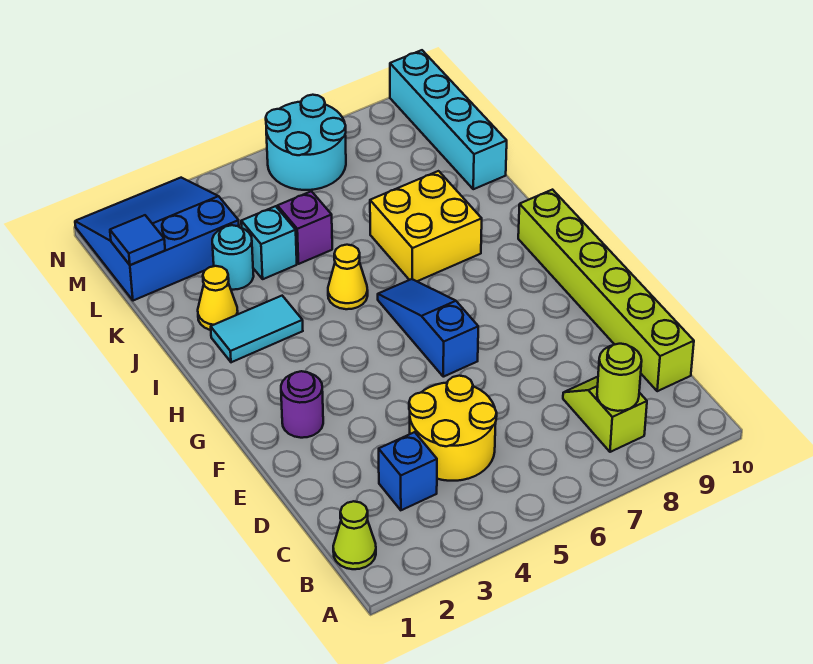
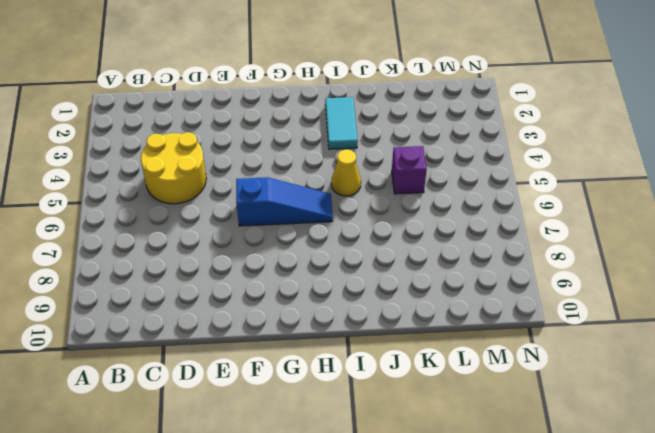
none -> lime cone B1 level 1
none -> lime slope B8:C8 level 1 top B
none -> blue brick C3 level 1

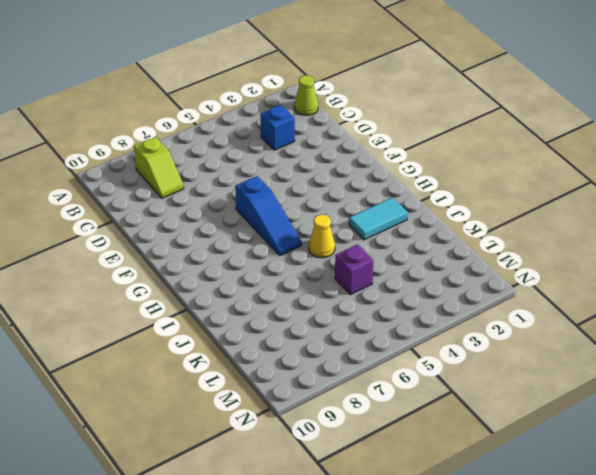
none -> yellow round brick C4:D5 level 1
none -> lime brick C10:H10 level 1
none -> purple round brick F2 level 1

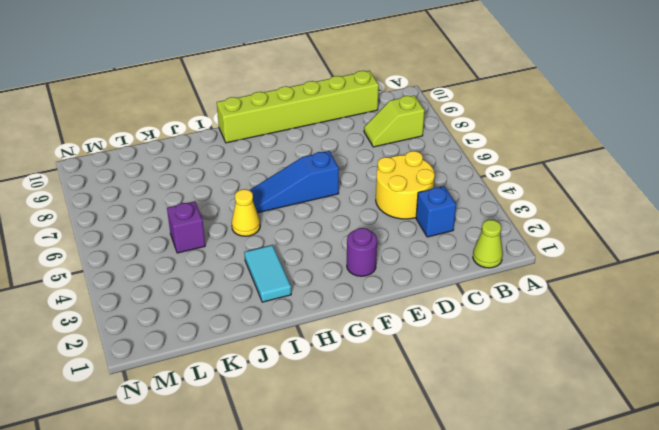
none -> yellow brick I7:J8 level 1
none -> yellow cone J2 level 1
none -> cyan round brick K3 level 1

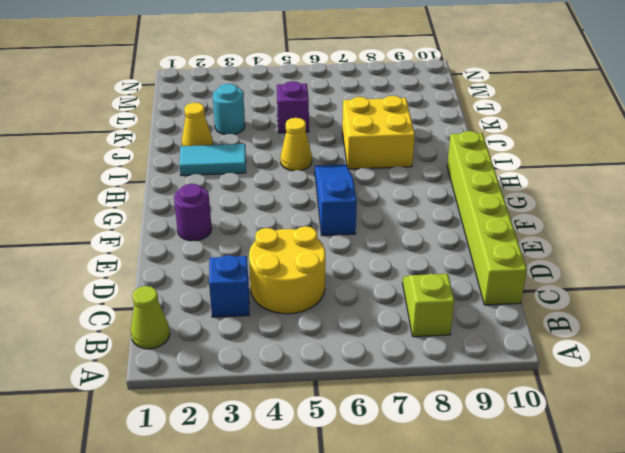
none -> cyan brick K4 level 1
none -> cyan brick K10:N10 level 1
none -> blue slope L1:N3 level 1 top L

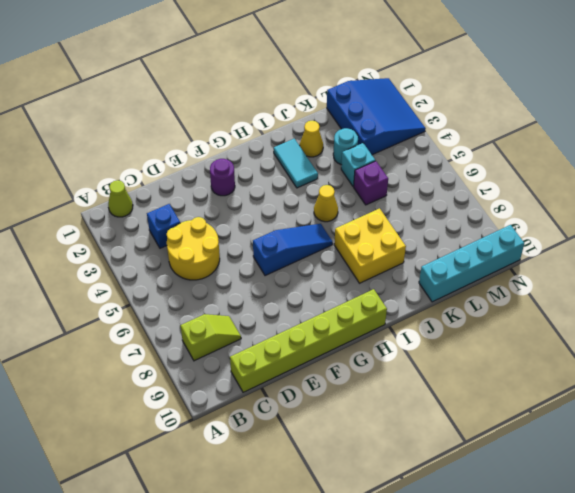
none -> cyan round brick M6:N7 level 1
none -> lime round brick B8 level 2
none -> blue tile L1 level 2

